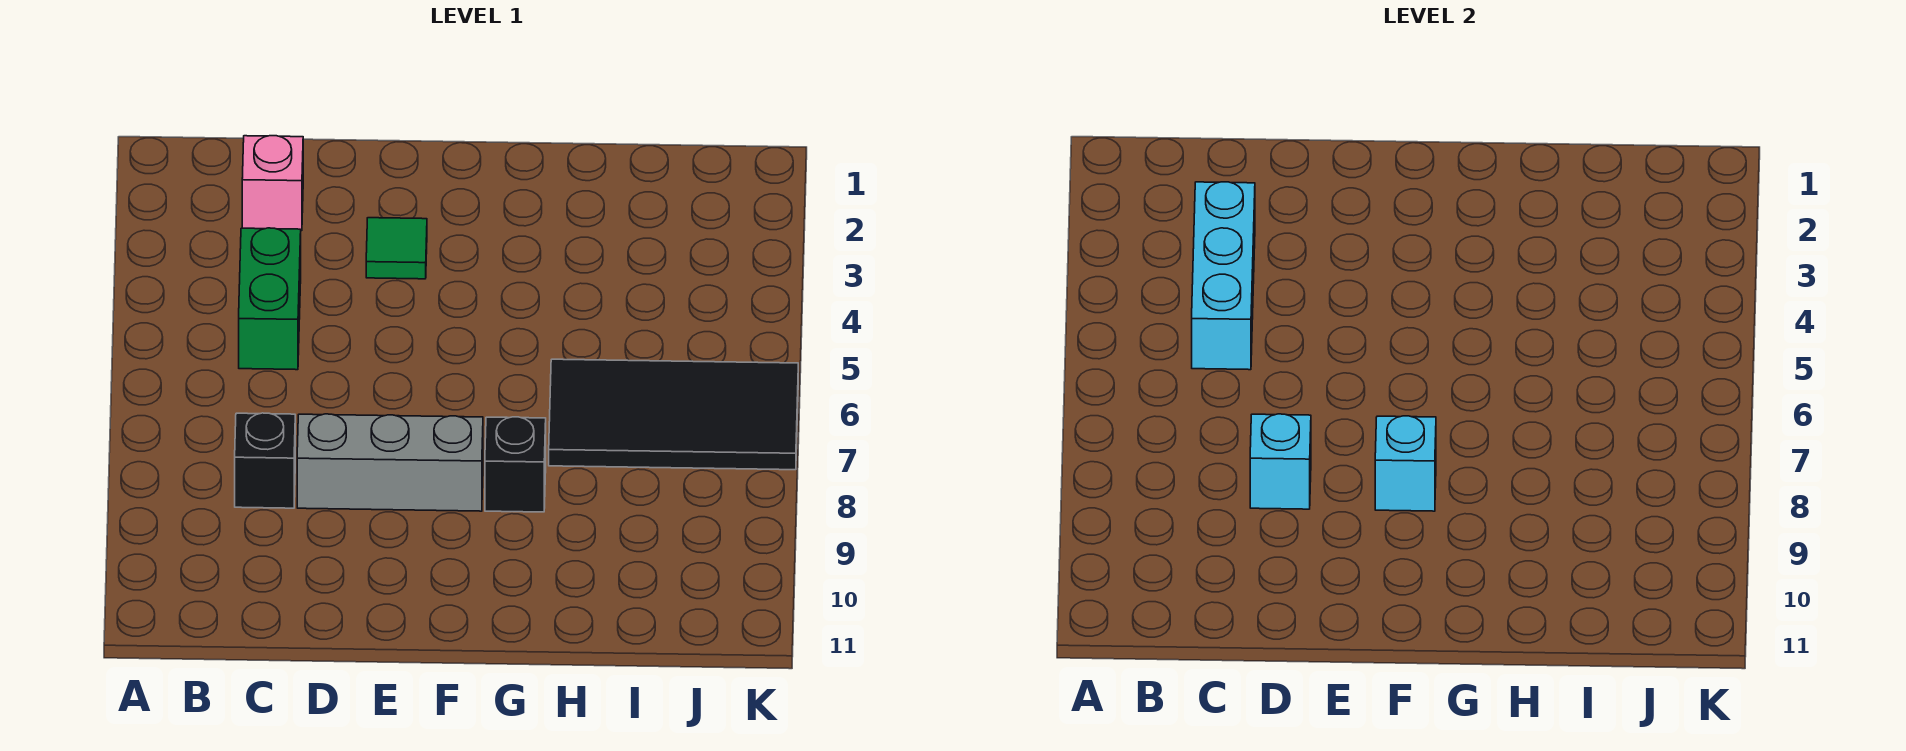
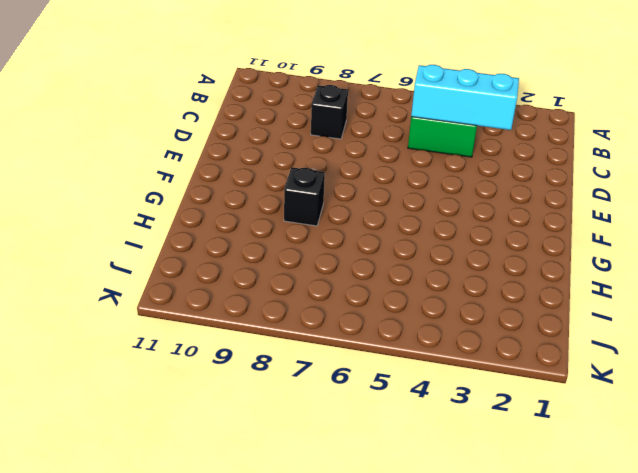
none -> pink brick C2 level 1
none -> grey brick D8:F8 level 1

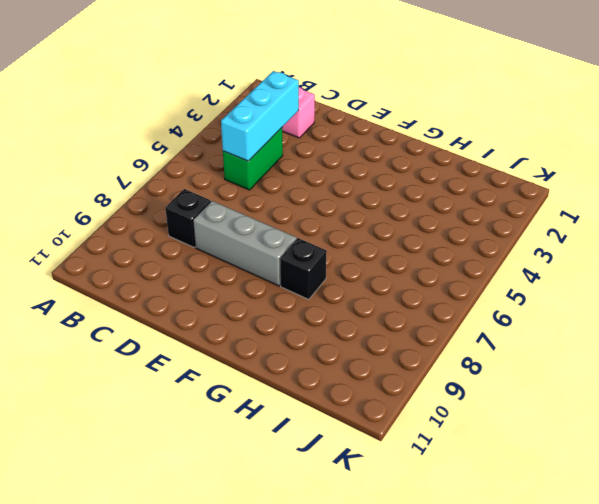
none -> green tile E3 level 1
none -> black tile H6:K7 level 1

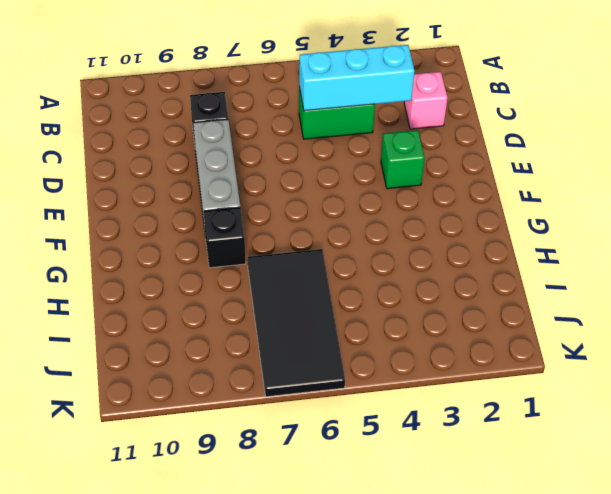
green brick E3 level 1 -> green tile E3 level 1
none -> cyan brick D8 level 2
none -> cyan brick F8 level 2

